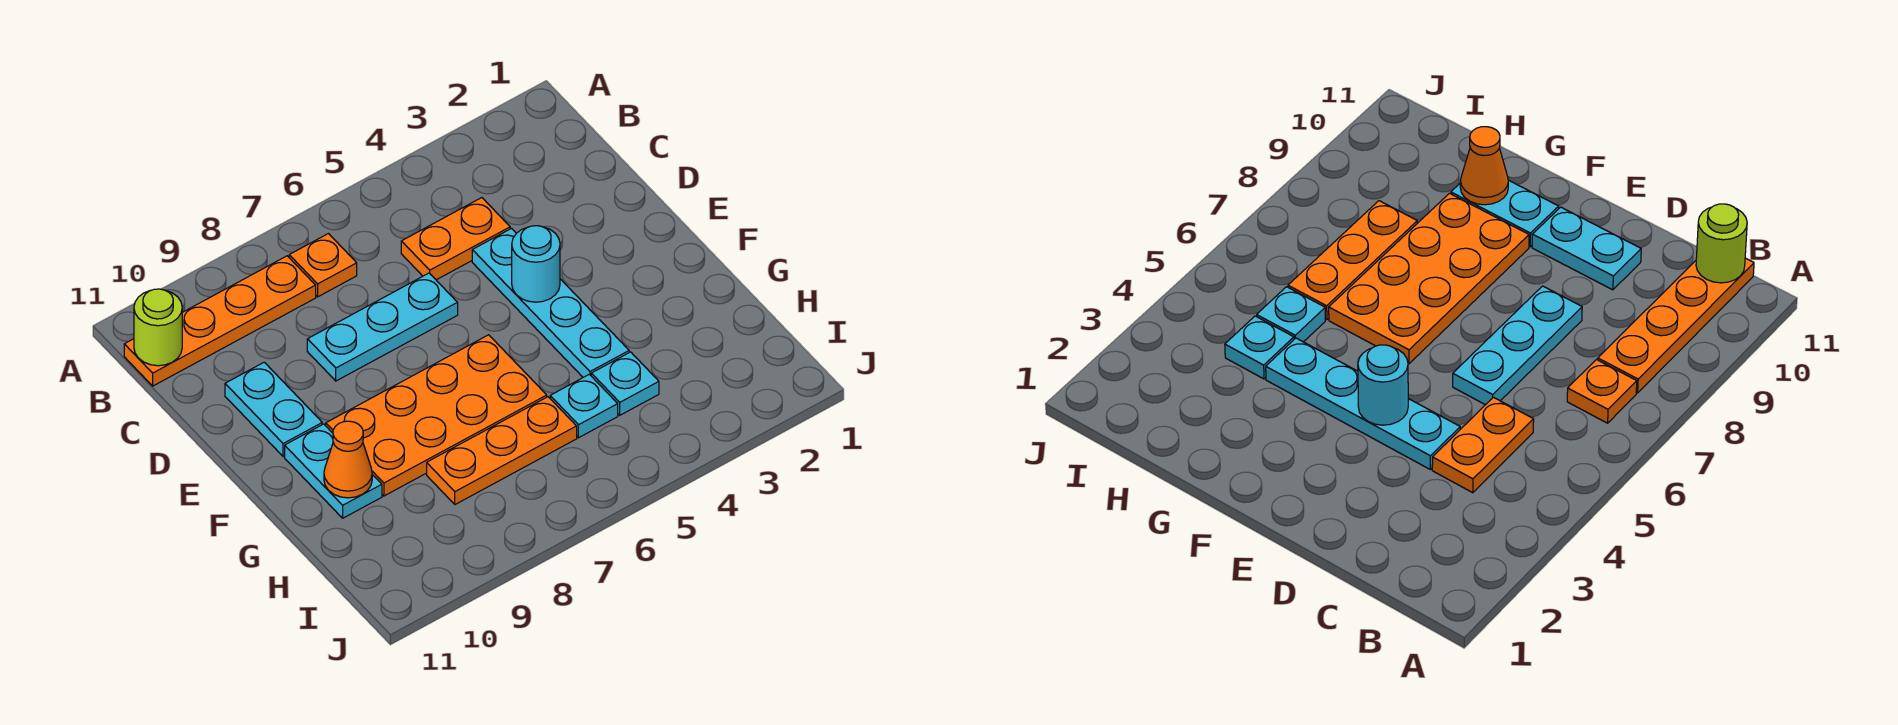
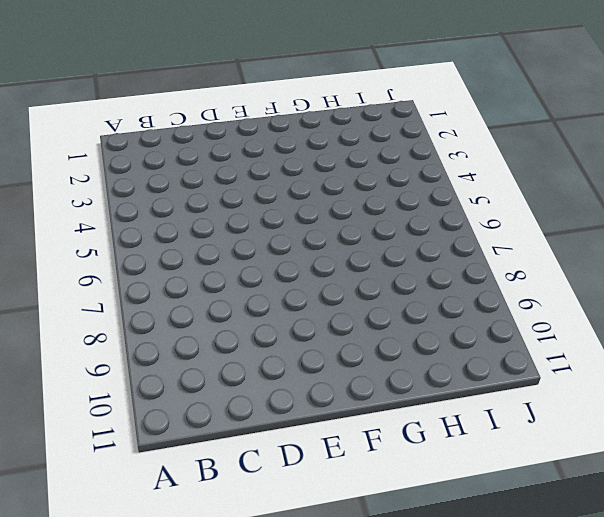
none -> orange plate B7 level 1
none -> orange plate B8:B11 level 1
none -> orange plate C4:C5 level 1

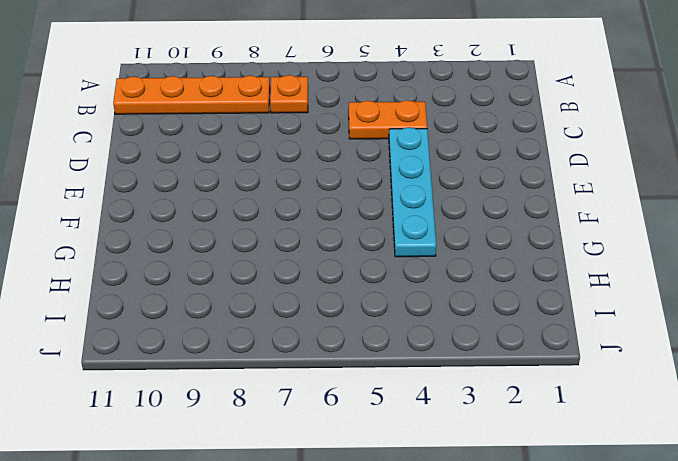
none -> cyan plate D6:D8 level 1
none -> cyan plate D10:E10 level 1
none -> orange plate F6:G9 level 1

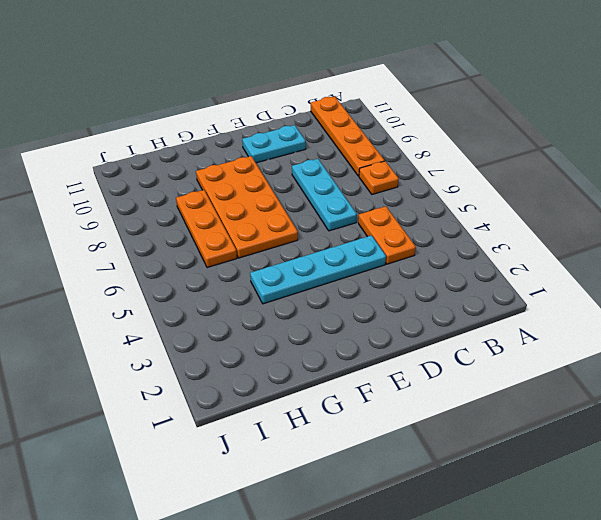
none -> cyan plate F10:G10 level 1
none -> cyan plate H4 level 1
none -> cyan plate H5 level 1

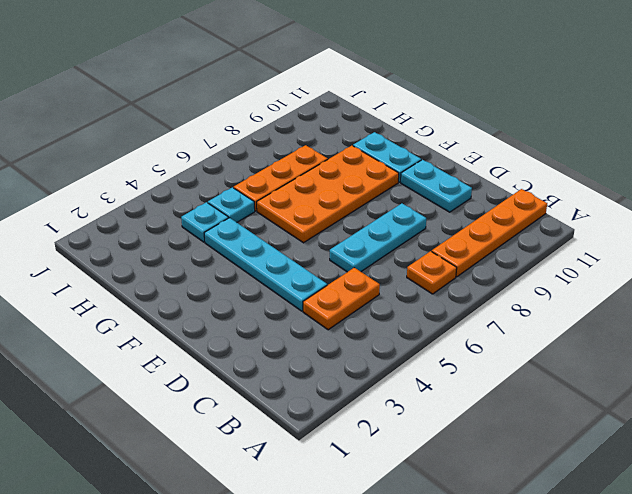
none -> lime round brick B11 level 2
none -> cyan round brick E4 level 2
none -> orange cone G10 level 2

